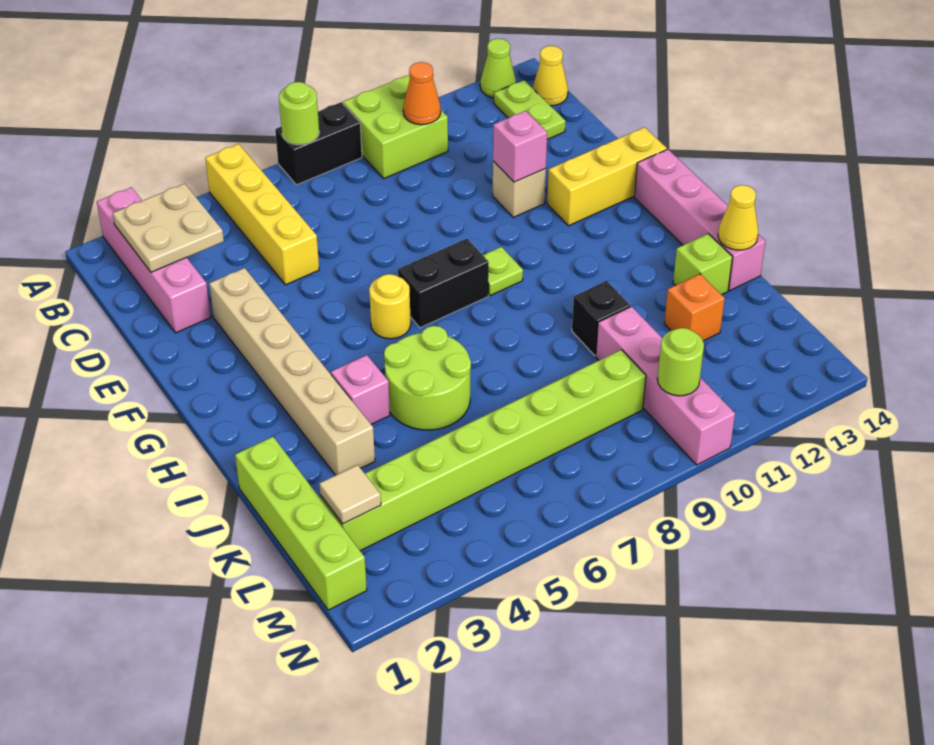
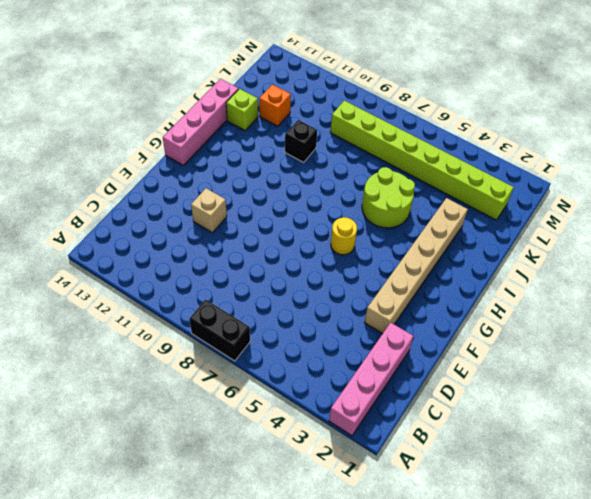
none -> yellow brick A5:D5 level 1
none -> lime brick A9:B10 level 1
none -> lime cone A13 level 1

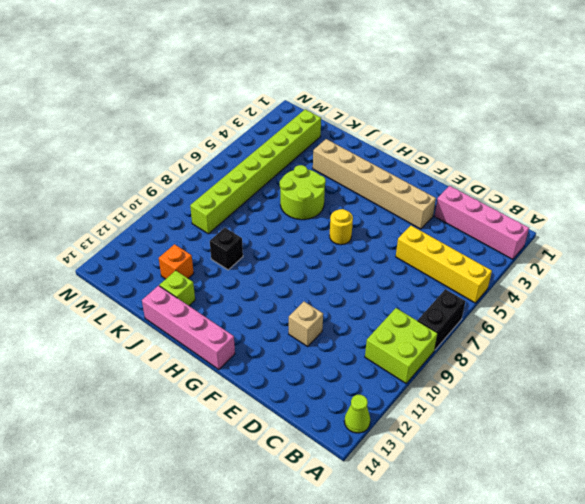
none -> lime plate B13:C13 level 1
none -> yellow cone B14 level 1
none -> yellow brick F12:F14 level 1

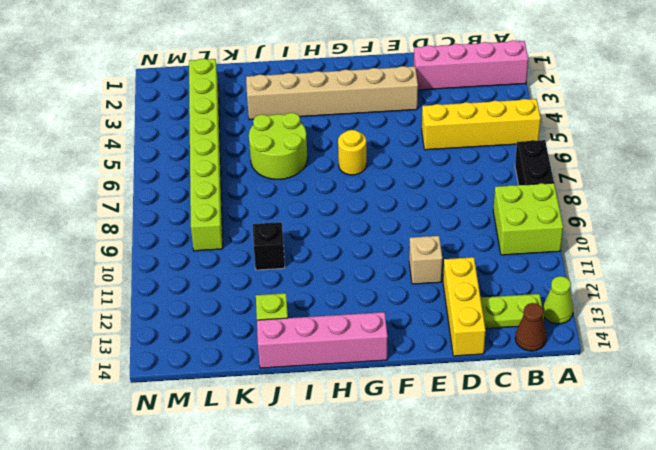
brown cone B14 level 1 -> yellow cone B14 level 1
yellow brick D12:D14 level 1 -> yellow brick F12:F14 level 1
none -> black brick G7:G8 level 1
none -> lime plate G9 level 1
none -> pink brick I4 level 1

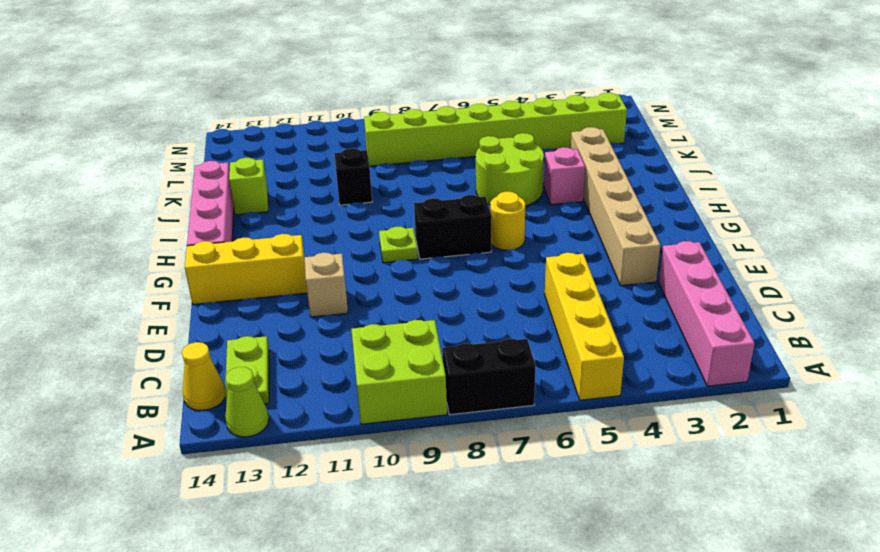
none -> lime brick J1:M1 level 1
none -> pink brick K10:N10 level 1
none -> orange brick K12 level 1

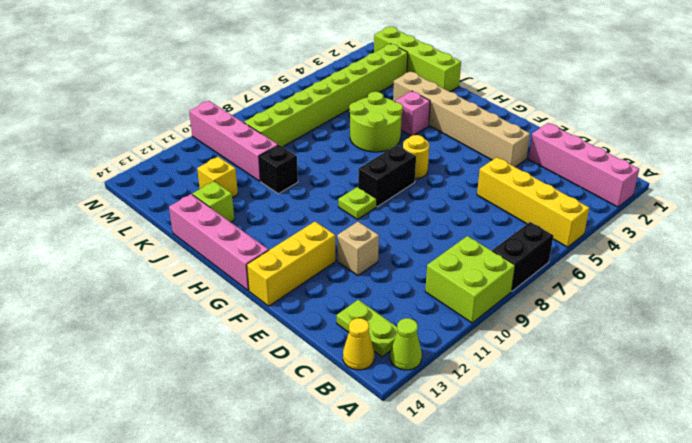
yellow brick K12 level 1 -> orange brick K12 level 1
none -> lime round brick A7 level 2
none -> tan plate B2:C3 level 2
none -> orange cone B10 level 2

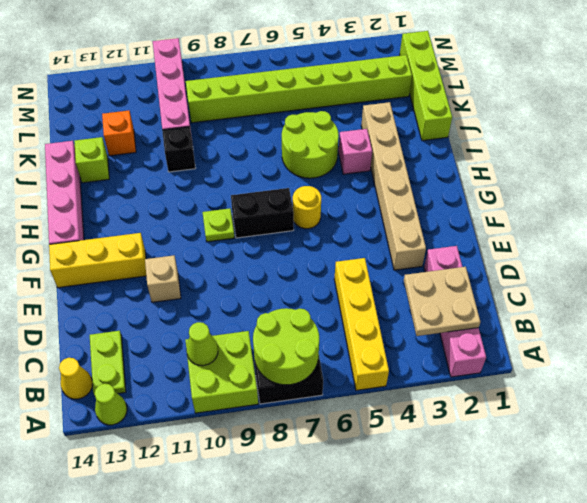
lime round brick A7:B8 level 2 -> lime round brick A7 level 2
lime cone B10 level 2 -> orange cone B10 level 2
none -> pink brick E11 level 2
none -> yellow cone J14 level 2
none -> tan tile L2 level 2

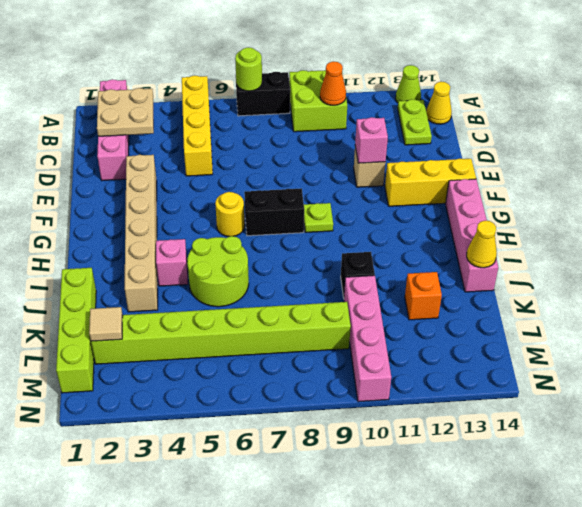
none -> lime brick J13 level 1
none -> lime round brick M10 level 2

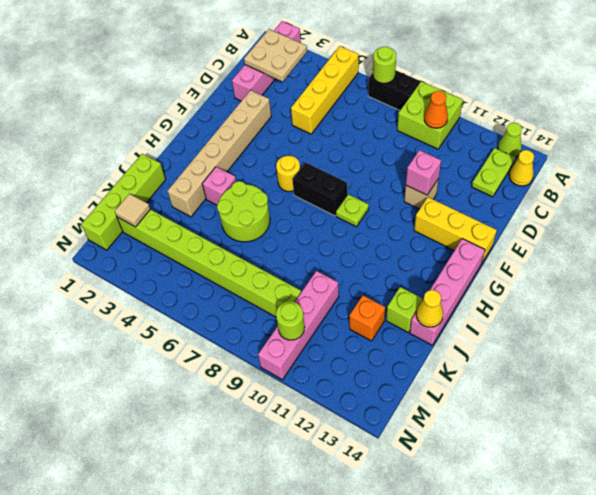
none -> black brick J10 level 1

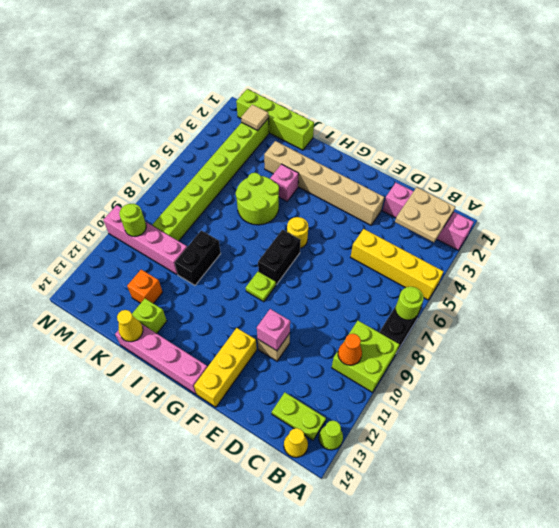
black brick J9:J10 level 1 -> black brick J10 level 1

